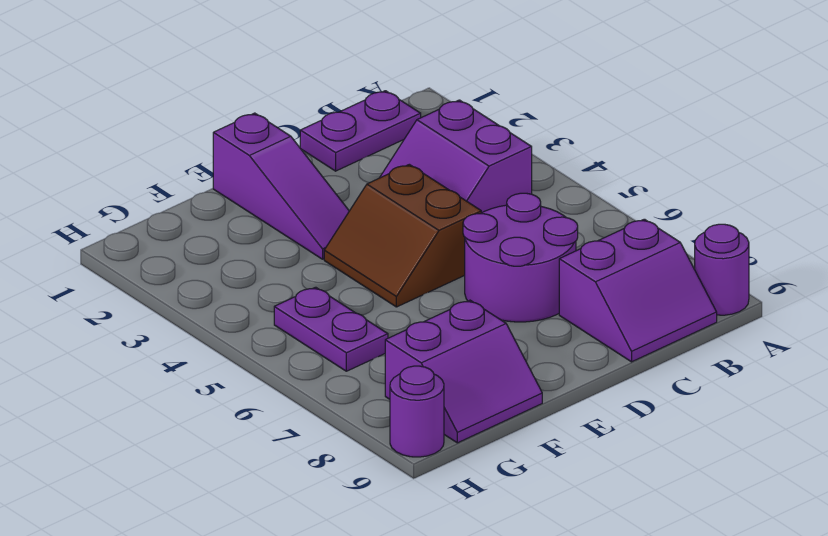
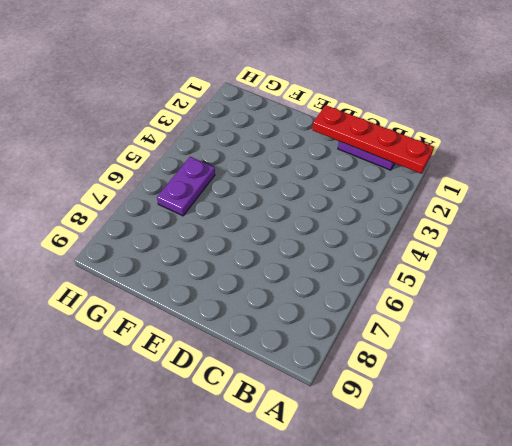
red plate A1:D1 level 2 -> none
none -> purple round brick A9 level 1
none -> purple slope B3:C4 level 1 top B

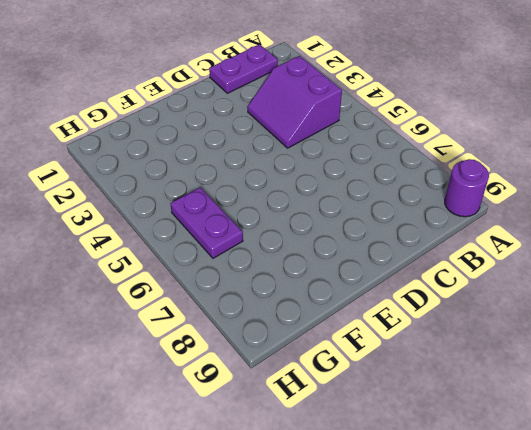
none -> purple slope B8:C9 level 1 top 8
none -> purple round brick C6:D7 level 1

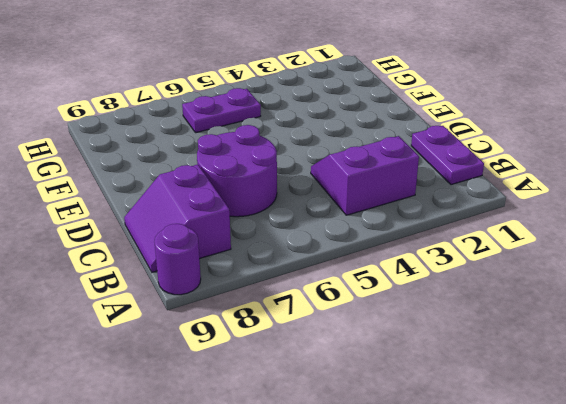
none -> brown slope D4:E5 level 1 top D
none -> purple slope E1:E3 level 1 top 1

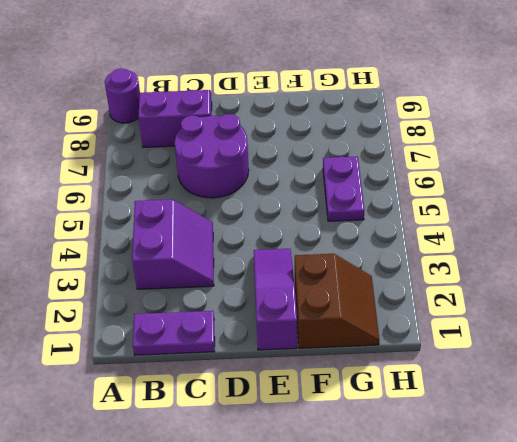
brown slope F1:G2 level 1 top F -> brown slope D4:E5 level 1 top D
none -> purple slope F8:G9 level 1 top 8
none -> purple round brick H9 level 1

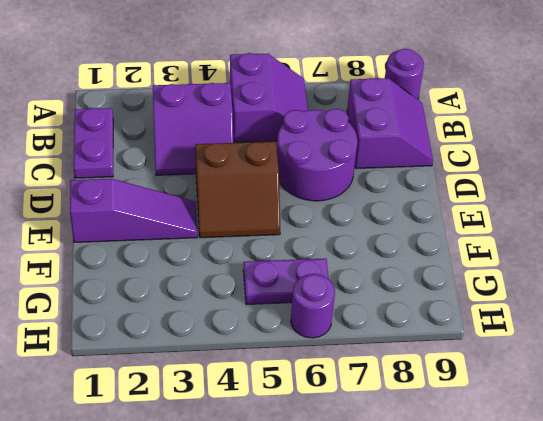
purple slope A5:B6 level 1 top 5 -> purple slope F8:G9 level 1 top 8
purple round brick H6 level 1 -> purple round brick H9 level 1

